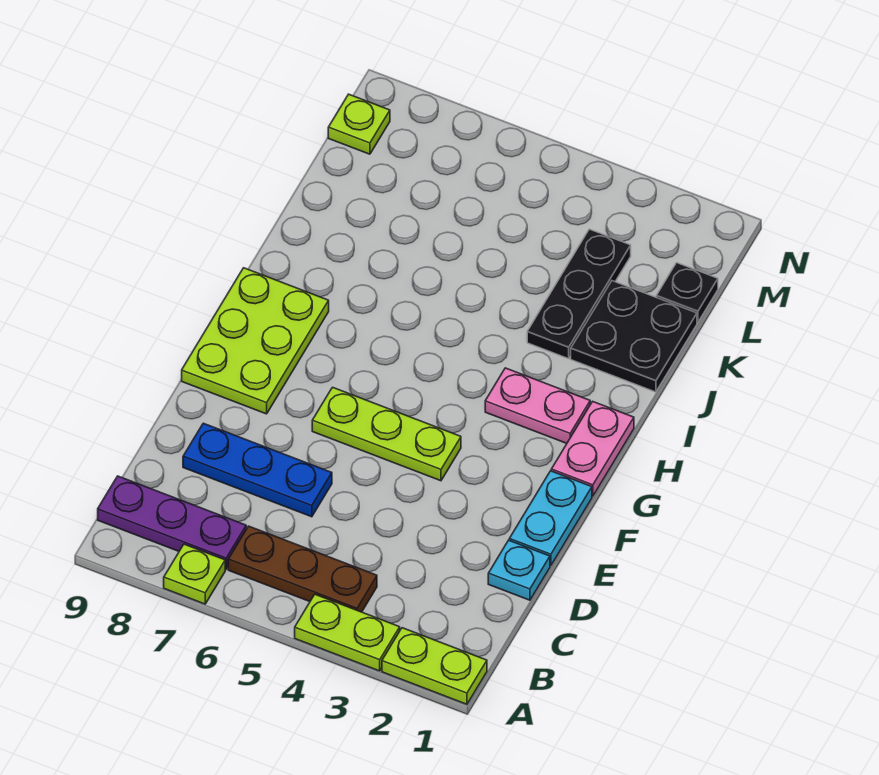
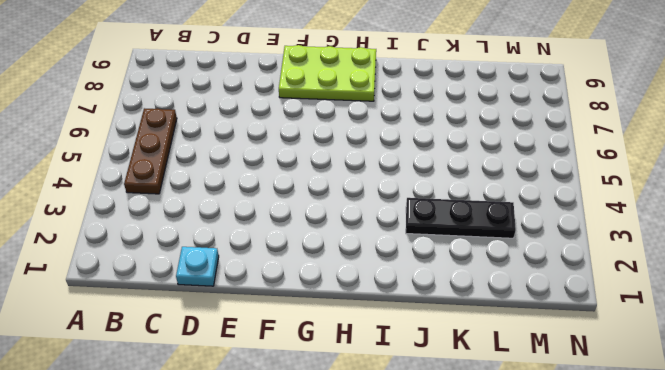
none -> lime plate A1:A2 level 1
none -> lime plate A3:A4 level 1
none -> lime plate A7 level 1

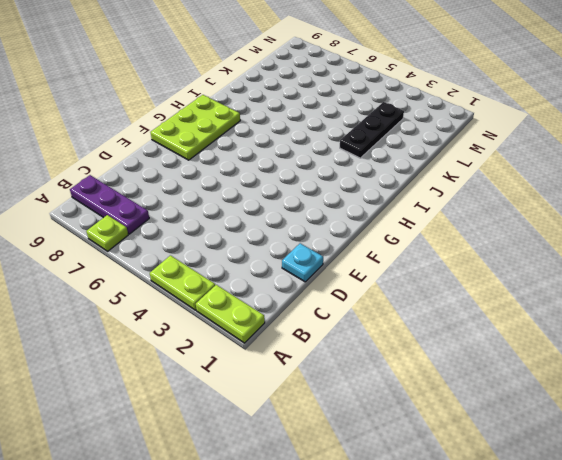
none -> brown plate B4:B6 level 1
none -> blue plate D6:D8 level 1
none -> cyan plate E1:F1 level 1

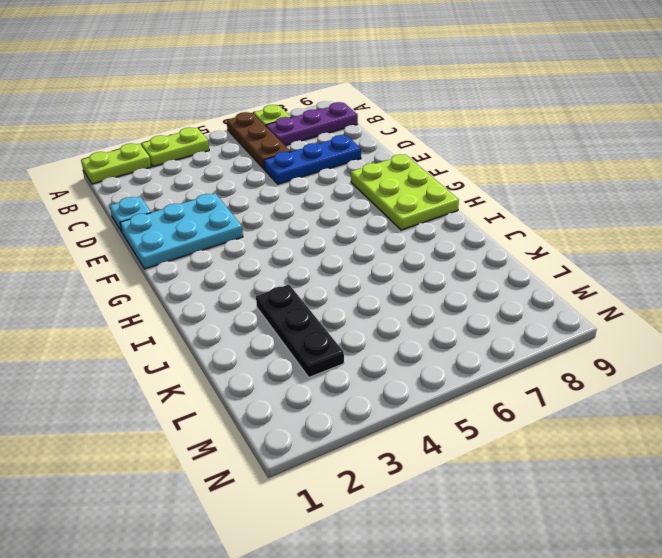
brown plate A6:C6 level 1 -> brown plate B4:B6 level 1
cyan plate E1:F3 level 1 -> cyan plate E1:F1 level 1
none -> lime plate F4:F6 level 1
none -> pink plate G1:H1 level 1
none -> pink plate H2:H3 level 1

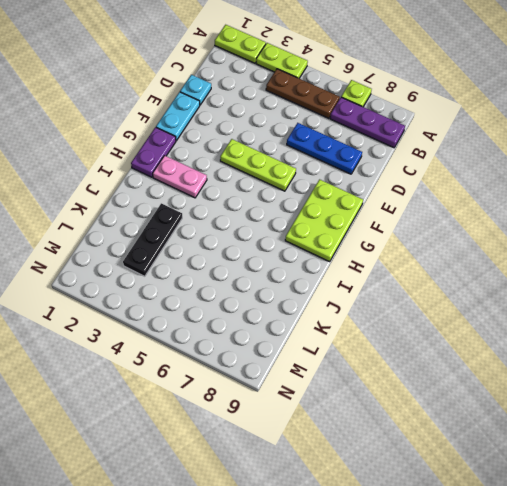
purple plate G1:H1 level 1 -> pink plate G1:H1 level 1
none -> black plate J1:K2 level 1
none -> black plate L1 level 1
none -> lime plate M9 level 1

